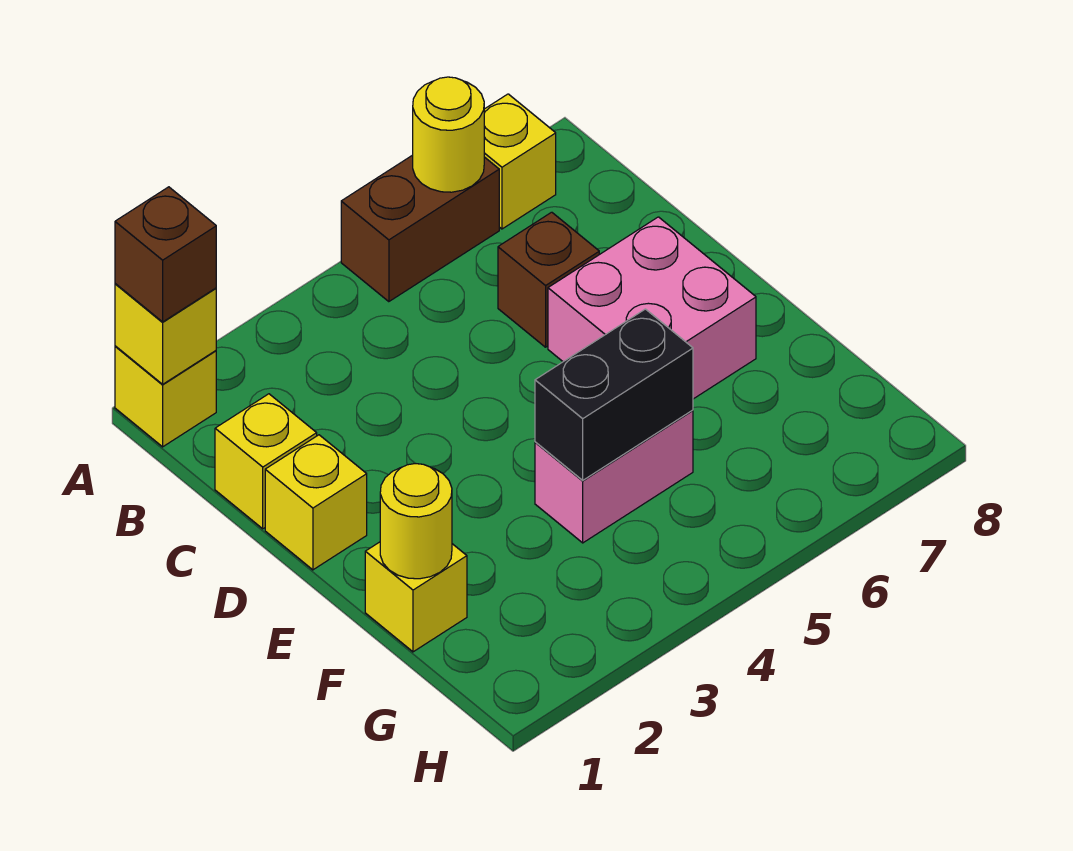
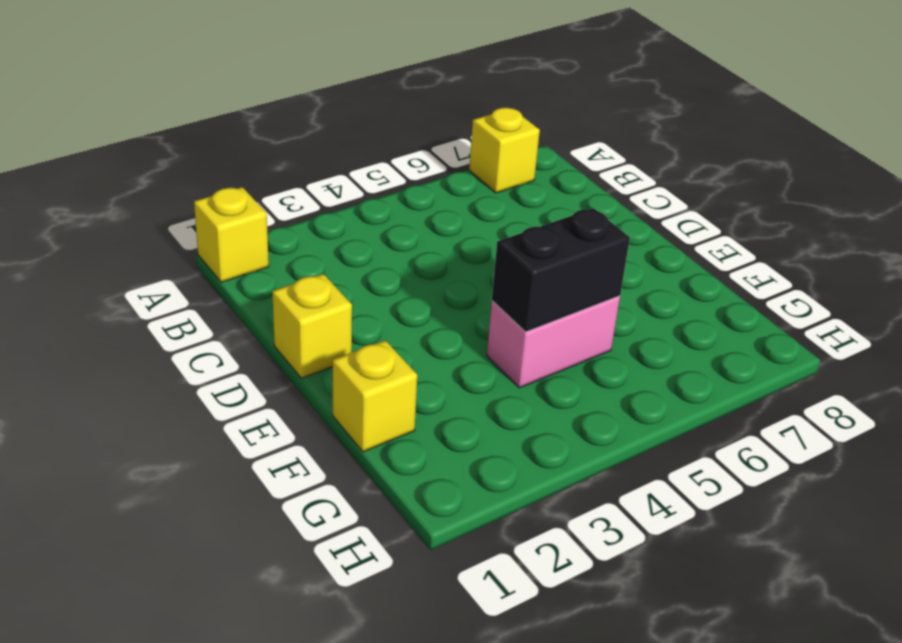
none -> brown brick A5:A6 level 1
none -> yellow brick C1 level 1
none -> brown brick C6 level 1

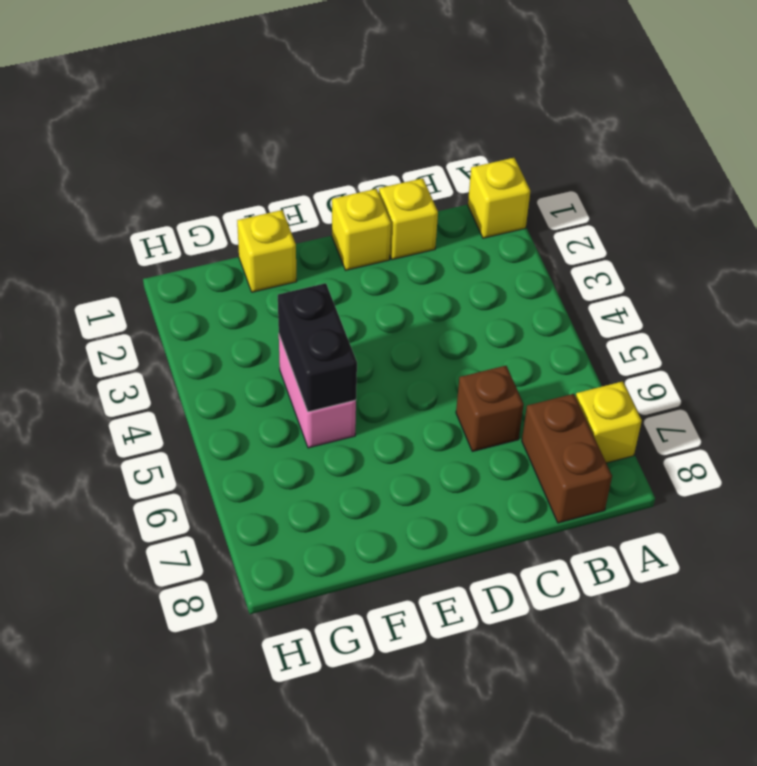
brown brick B7:B8 level 1 -> brown brick A5:A6 level 1
none -> pink brick D6:E7 level 1
none -> yellow brick A1 level 2
none -> yellow round brick A6 level 2

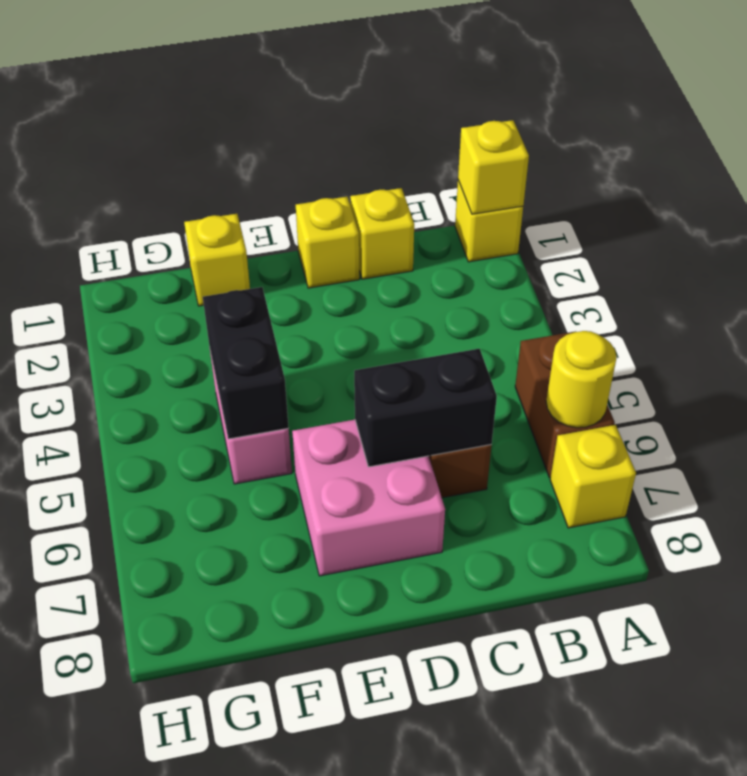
black brick C6:D6 level 2 -> none
none -> yellow round brick F1 level 2
none -> brown brick A1 level 3

